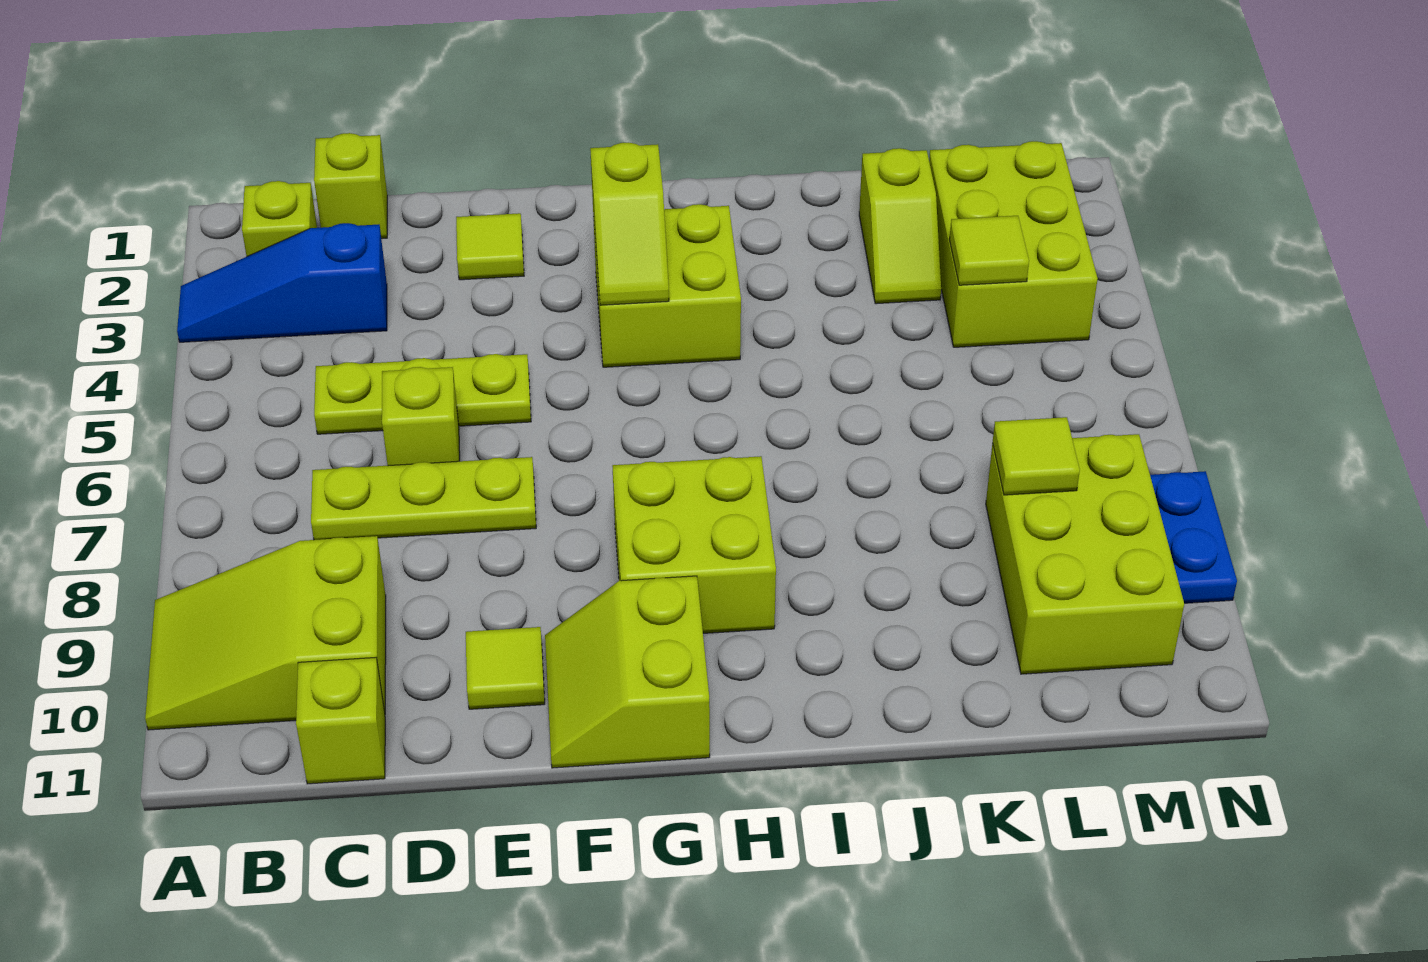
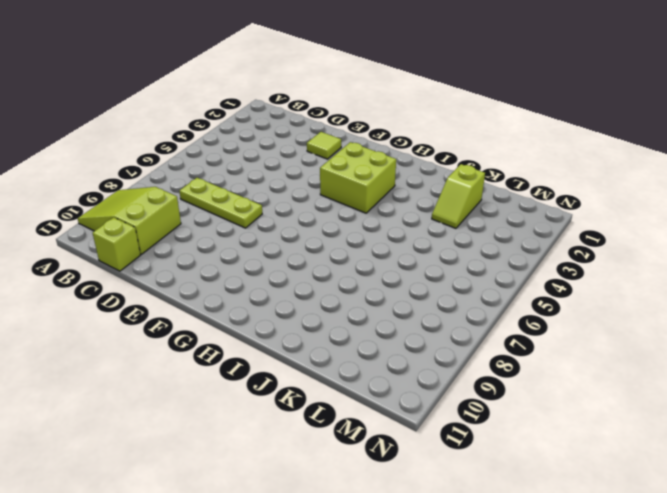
none -> blue slope A3:C3 level 1 top C
none -> lime brick B2 level 1
none -> lime brick C1 level 1

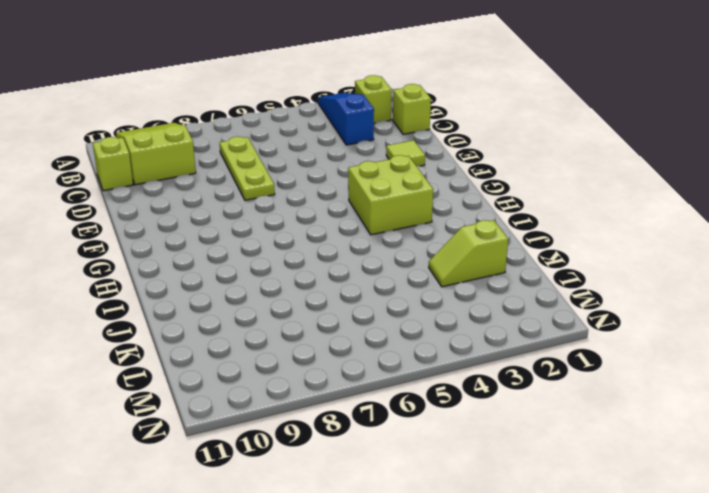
none -> lime plate C5:E5 level 1
none -> lime brick D6 level 1
none -> lime tile E10 level 1

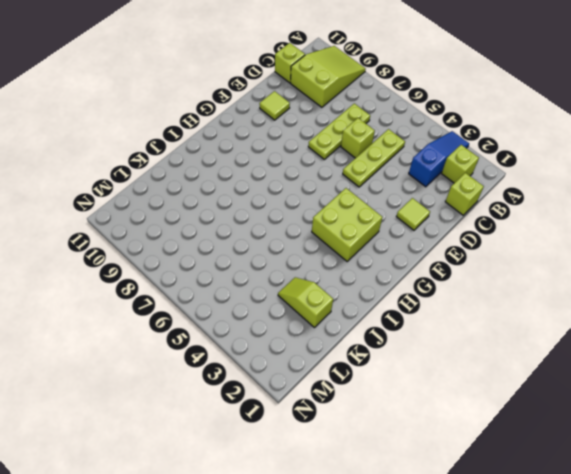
none -> lime slope F10:G11 level 1 top G
none -> lime brick G8:H9 level 1
none -> lime brick L2:M4 level 1

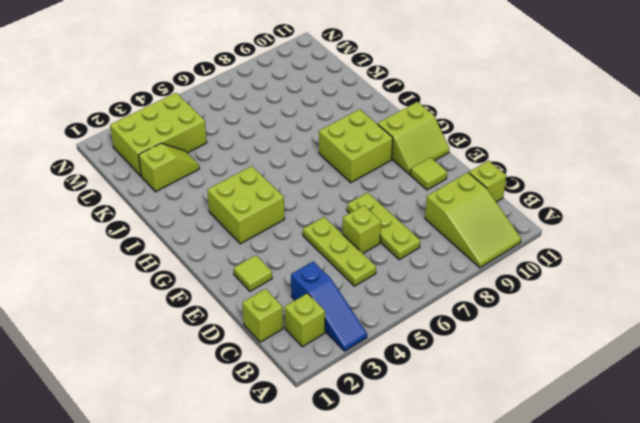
none -> lime brick L8:M10 level 1
none -> blue plate N8:N9 level 1
none -> lime slope G3:G4 level 2 top 3

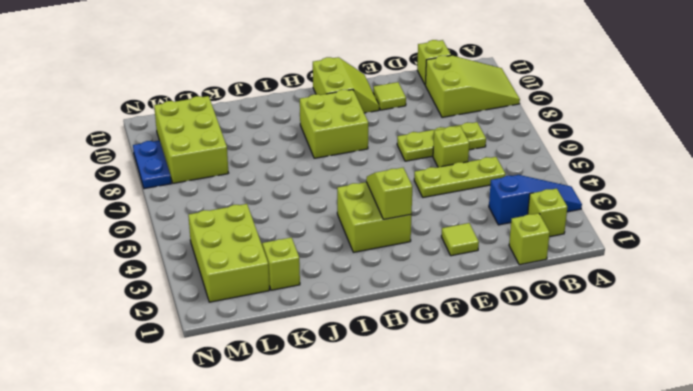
none -> lime tile L4 level 2
none -> lime tile L8 level 2

